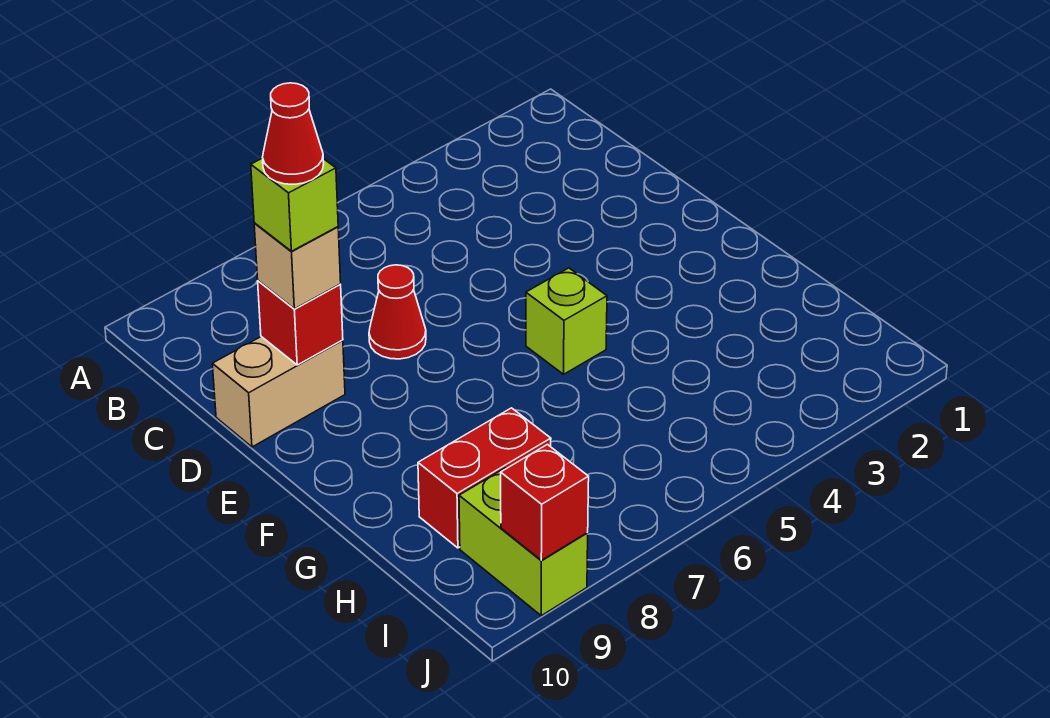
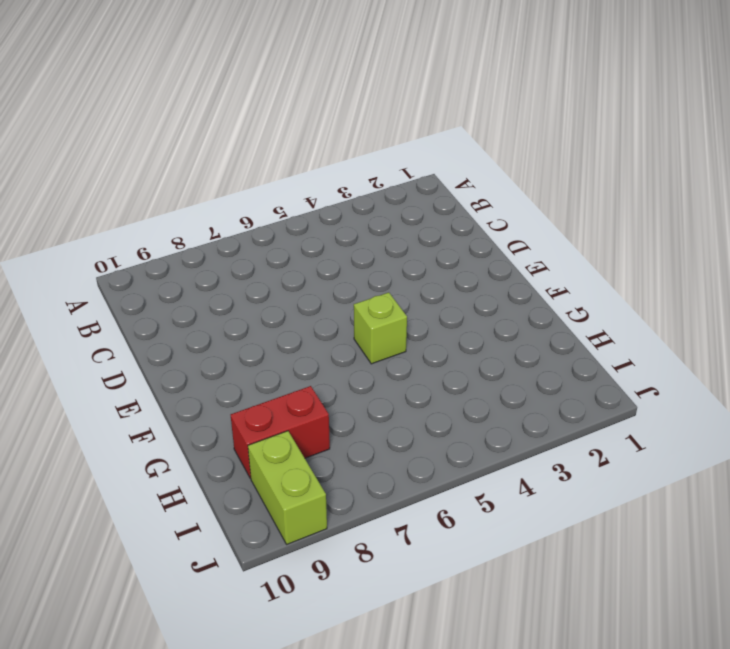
none -> red cone D7 level 1
none -> tan brick D9:D10 level 1

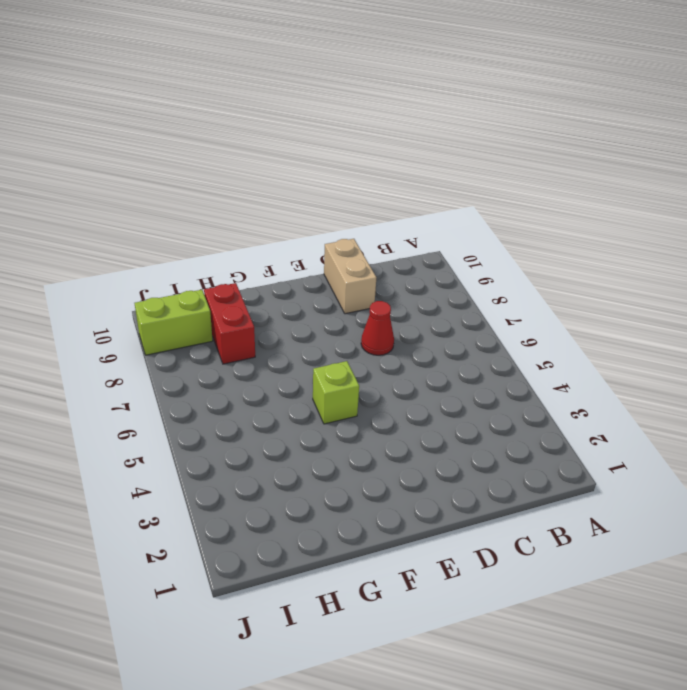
none -> red brick D9 level 2
none -> red brick J9 level 2

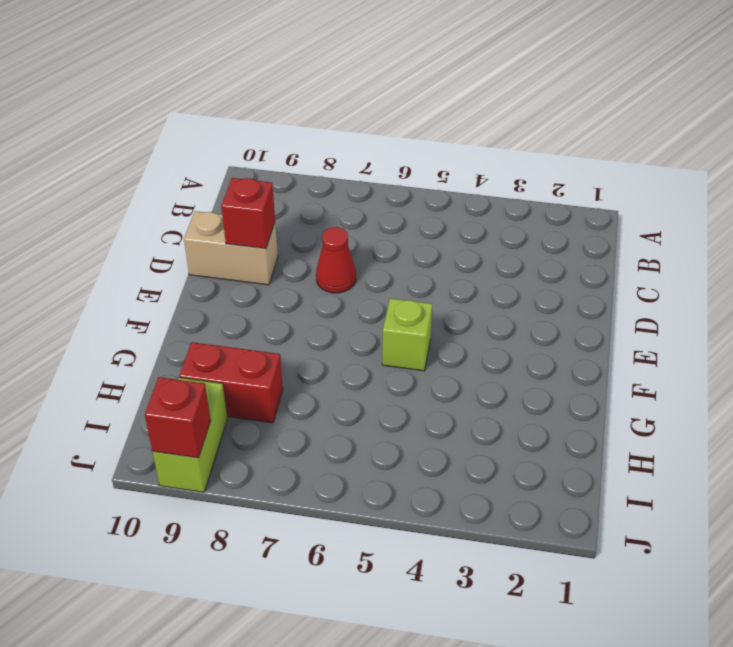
none -> tan brick D9 level 3
none -> lime brick D9 level 4

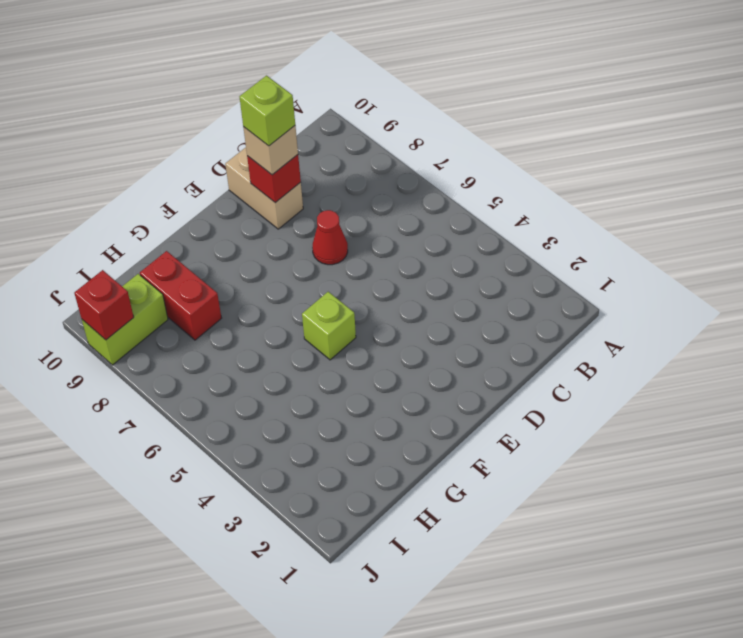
none -> red cone D9 level 5

